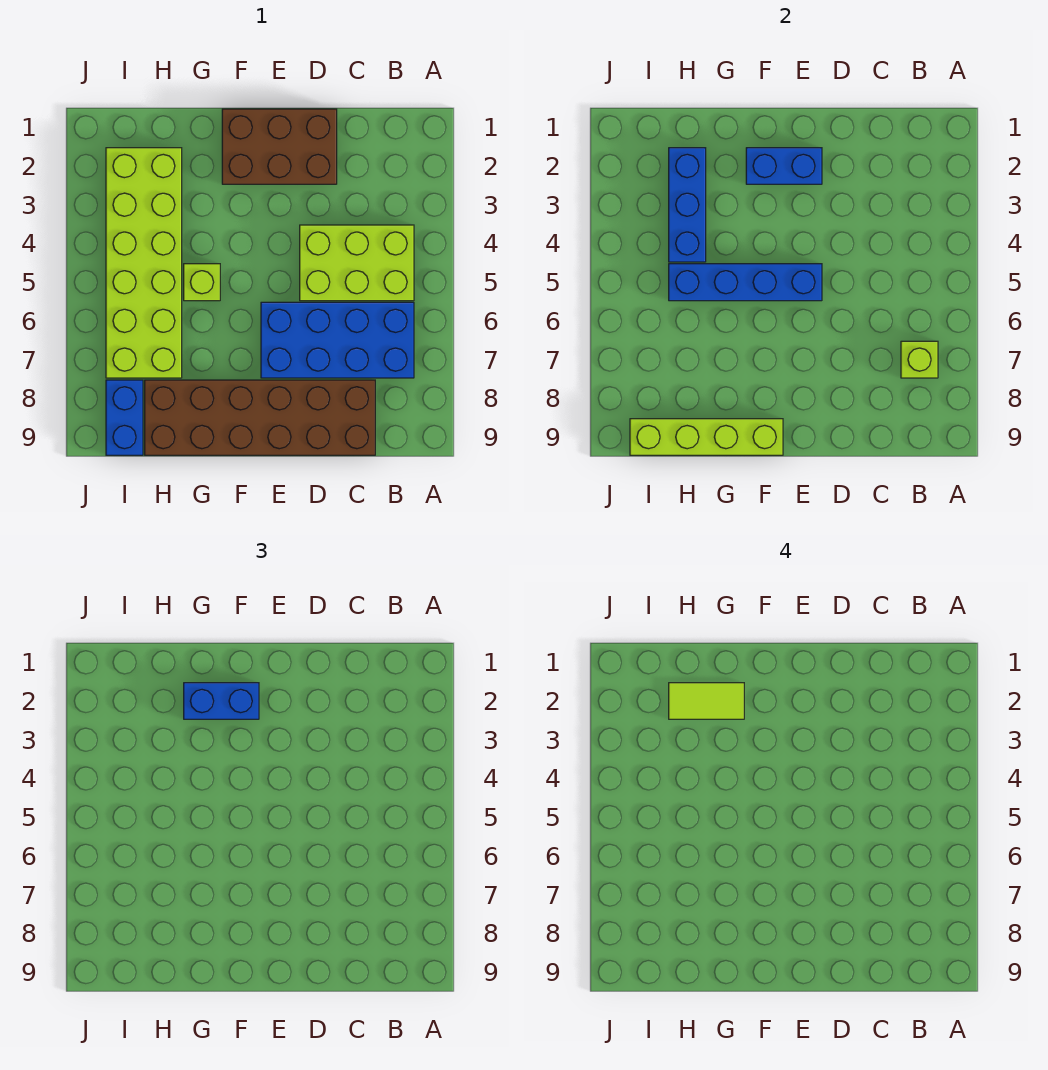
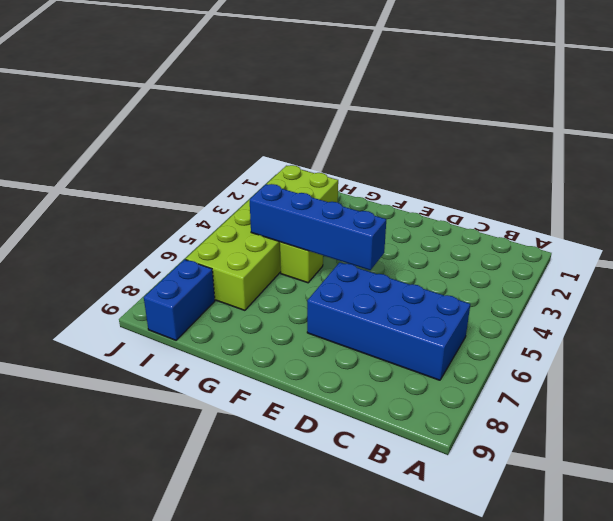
none -> lime brick B4:D5 level 1
none -> brown brick C8:H9 level 1
none -> brown brick D1:F2 level 1

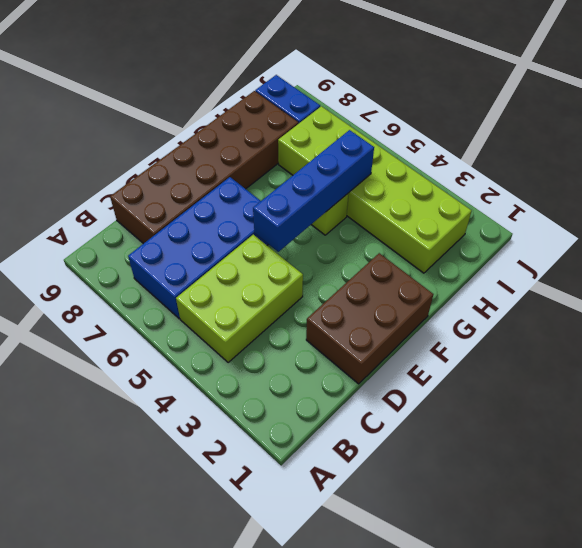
none -> lime brick B7 level 2
none -> blue brick E2:F2 level 2
none -> lime brick F9:I9 level 2

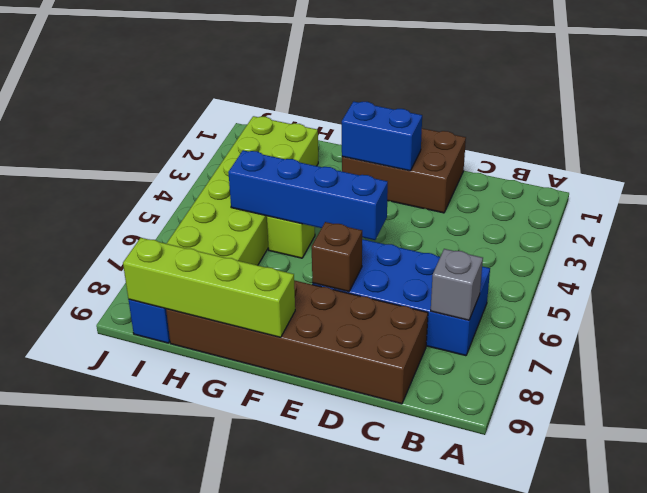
grey brick B7 level 2 -> lime brick B7 level 2
brown brick E7 level 2 -> none
none -> lime brick B4:D5 level 1
none -> blue brick H2:H4 level 2
none -> blue brick F2:G2 level 3

